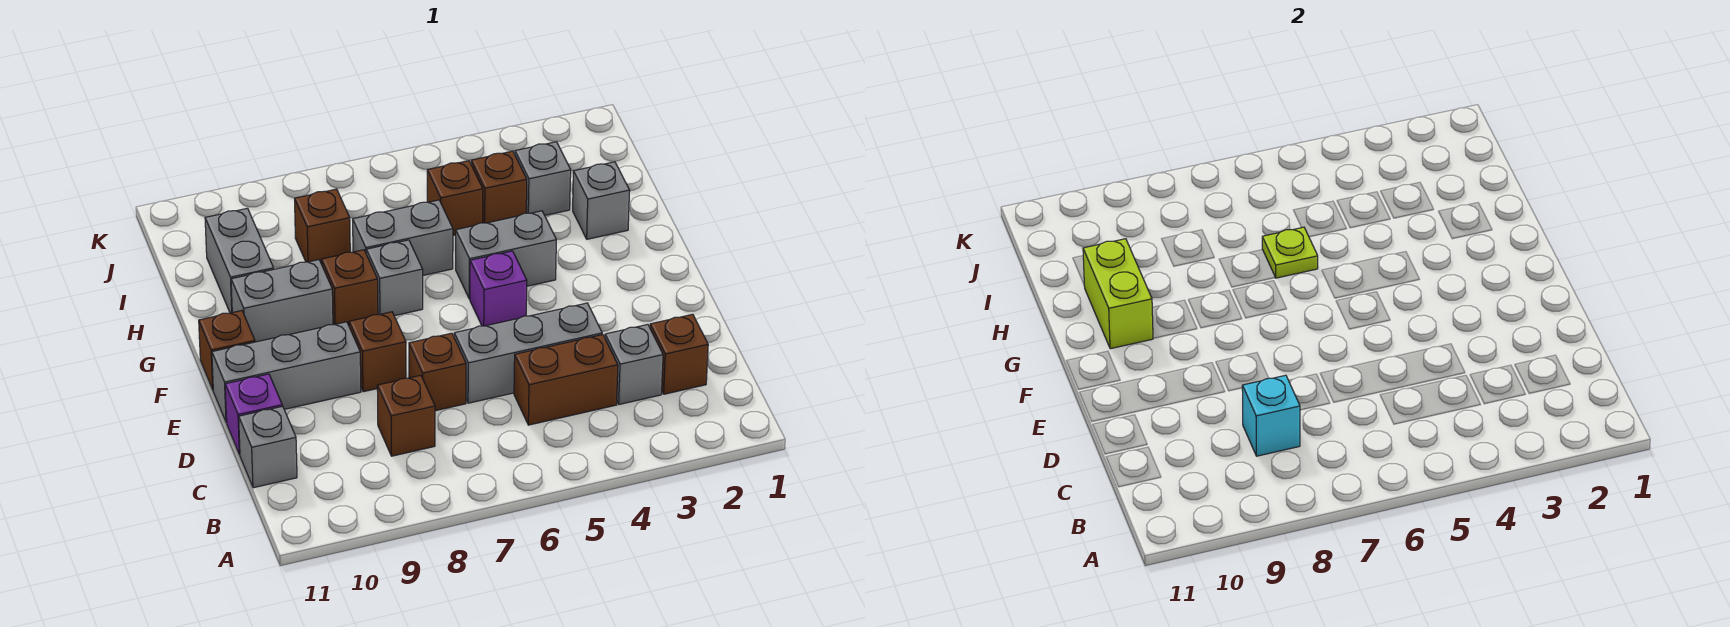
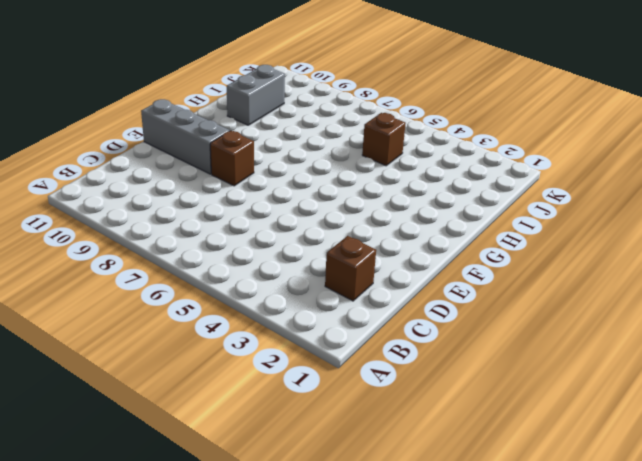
none -> grey brick C3 level 1
none -> brown brick C4:C5 level 1
none -> brown brick C8 level 1

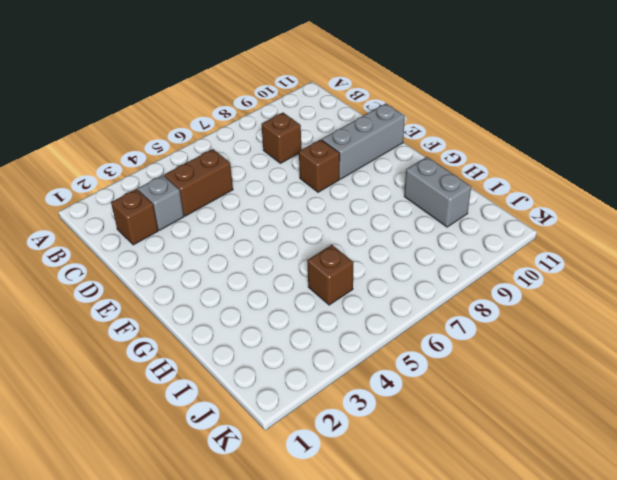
none -> grey brick C11 level 1
none -> grey brick D4:D6 level 1
none -> brown brick D7 level 1

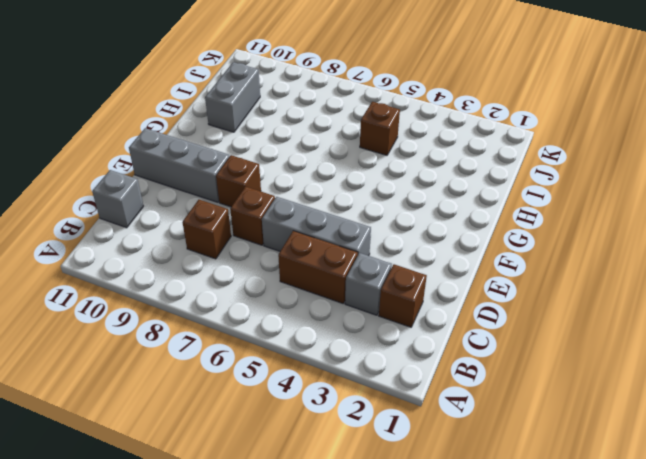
none -> purple brick D11 level 1
none -> purple brick F5 level 1
none -> brown brick F11 level 1

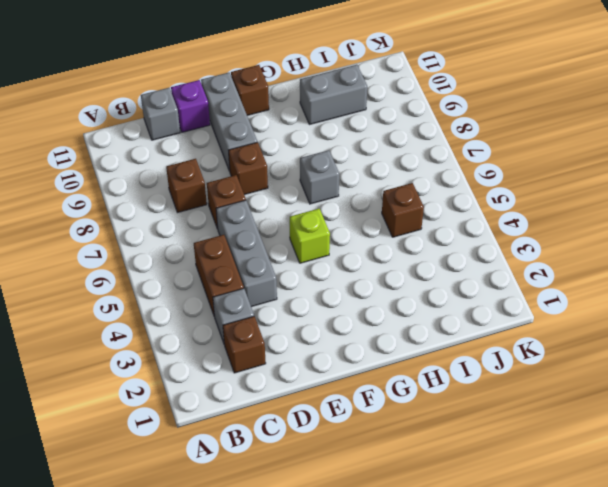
lime brick F5 level 1 -> purple brick F5 level 1
none -> grey brick G4:G5 level 1
none -> brown brick G8 level 1
none -> grey brick G9:G10 level 1

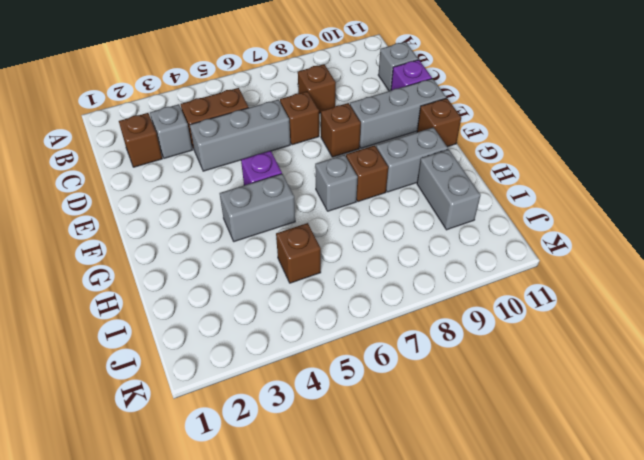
none -> grey brick H2 level 1
none -> grey brick H6:H7 level 1
none -> grey brick I3 level 1

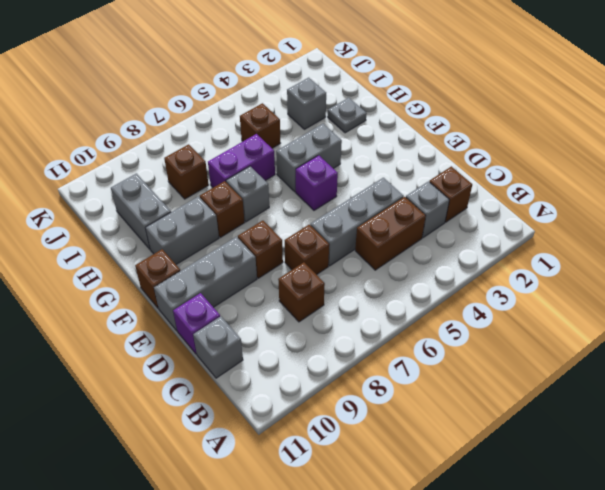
grey plate H2 level 1 -> grey brick H2 level 1
purple brick H6:H7 level 1 -> grey brick H6:H7 level 1
none -> brown brick I4 level 1
none -> cyan brick C8 level 2
none -> lime brick G10:H10 level 2

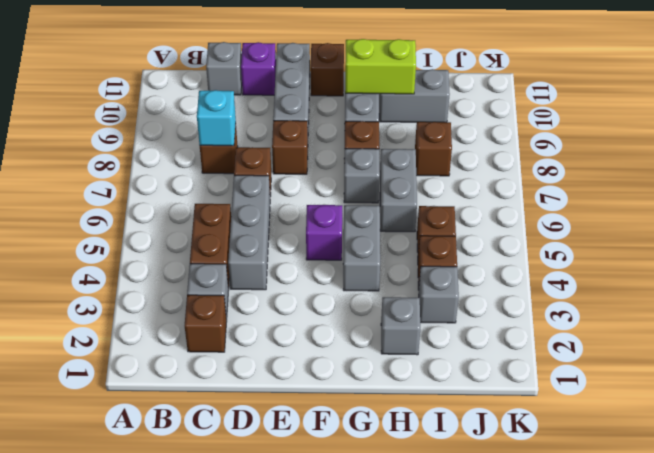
none -> lime plate H6 level 2

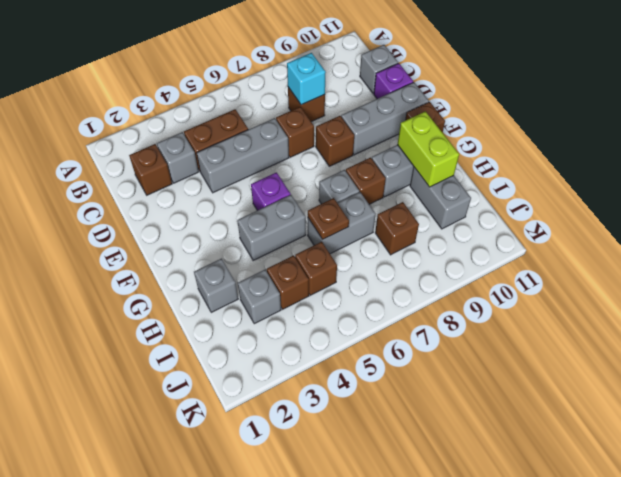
brown plate H6 level 2 -> lime plate H6 level 2

